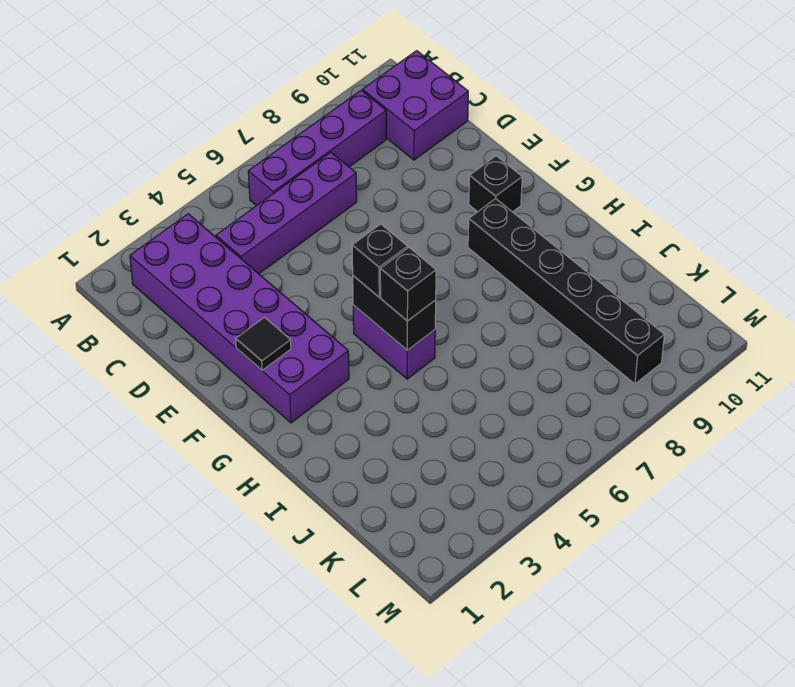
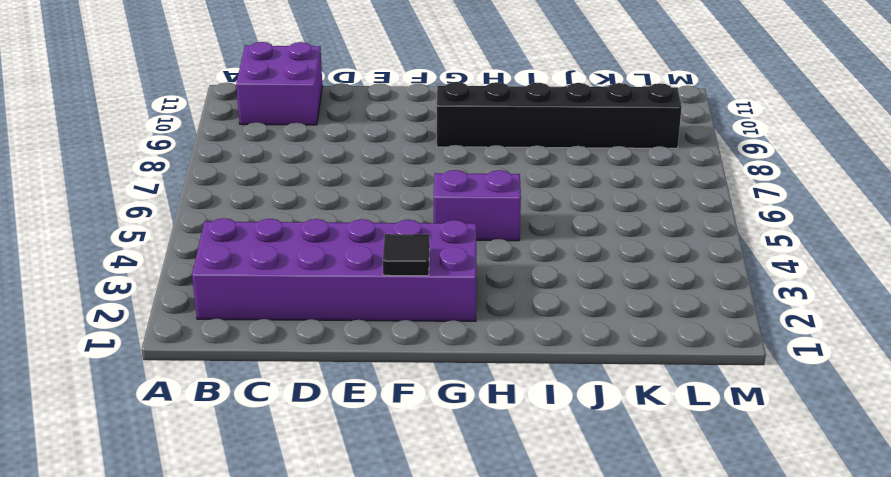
none -> purple brick B6:B9 level 1
none -> purple brick C4:C7 level 1

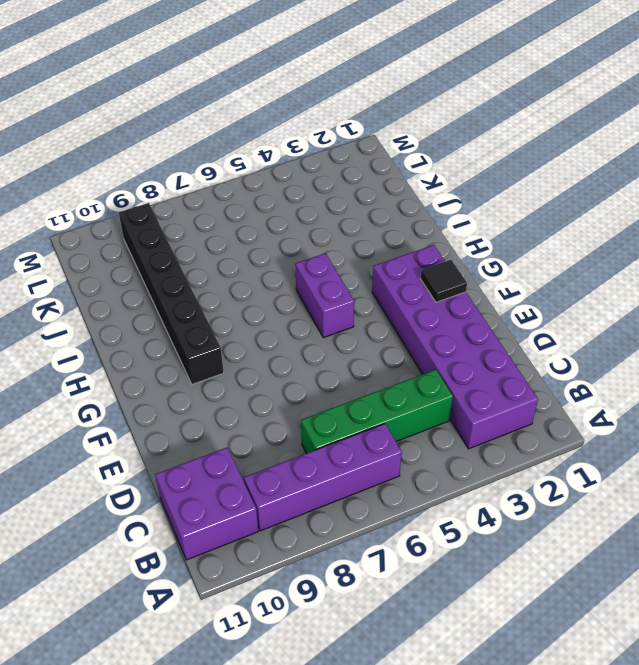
green brick C4:C7 level 1 -> purple brick C4:C7 level 1
none -> black brick F10 level 1
none -> black brick G5:H5 level 2

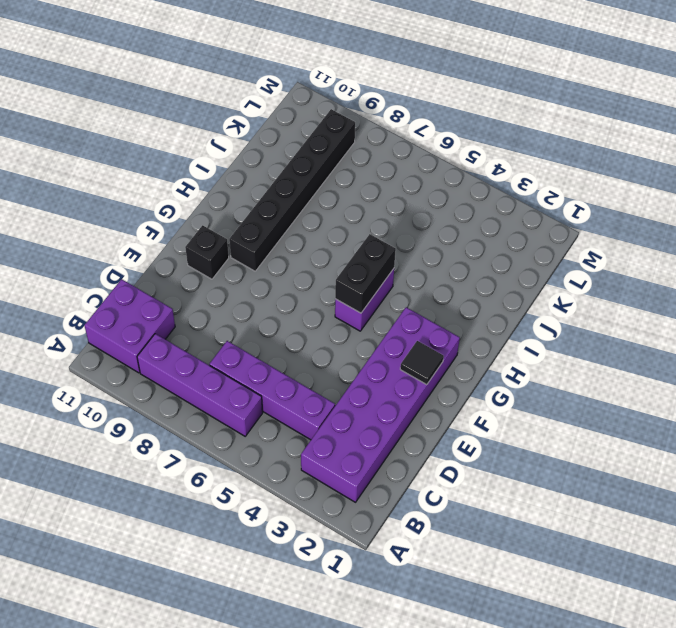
none -> black brick G5 level 3
none -> black brick H5 level 3

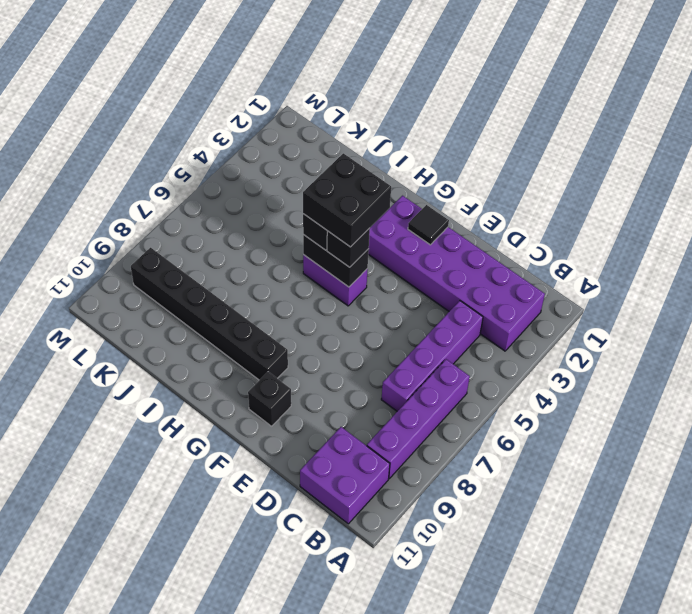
black brick G4:H5 level 4 -> none

